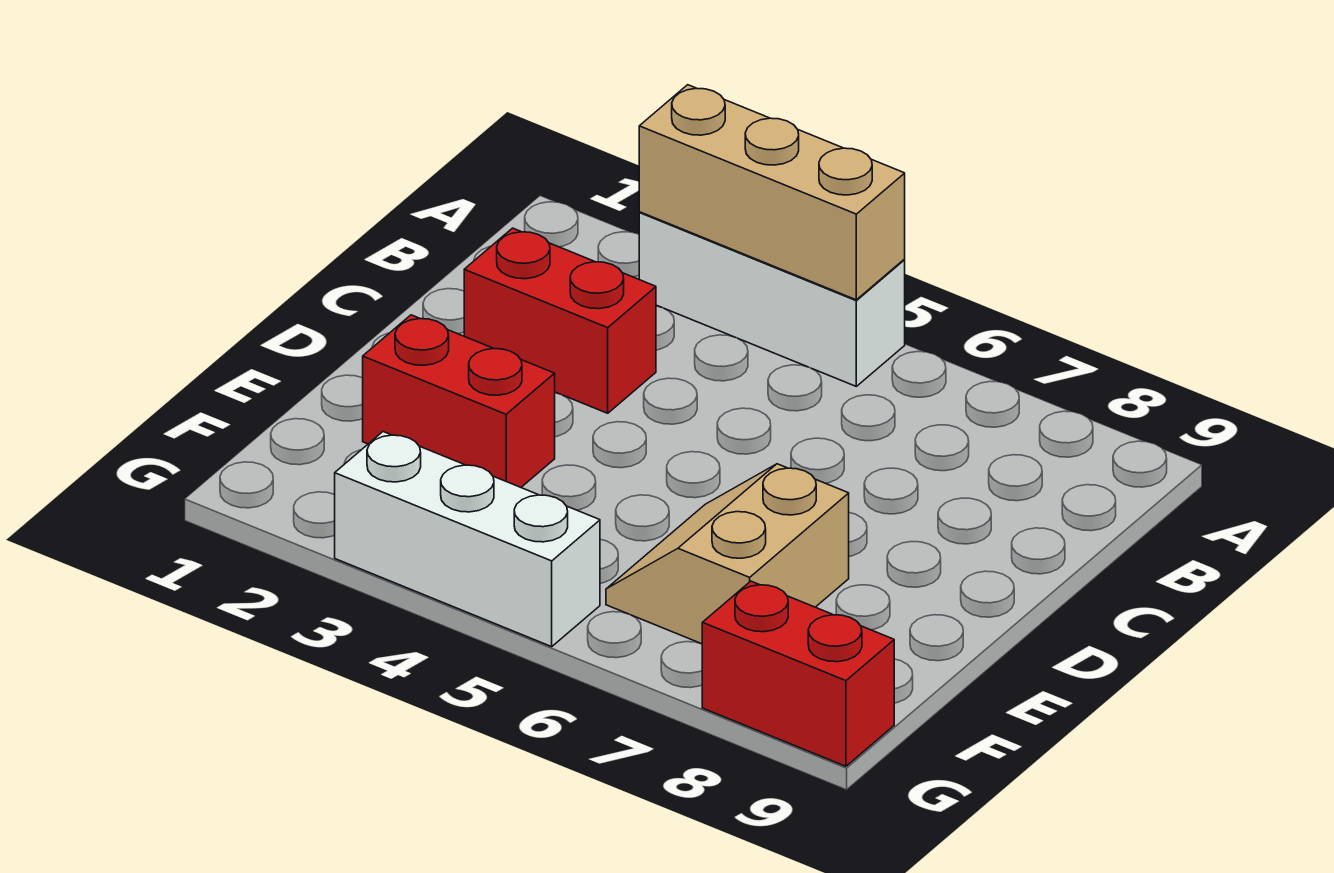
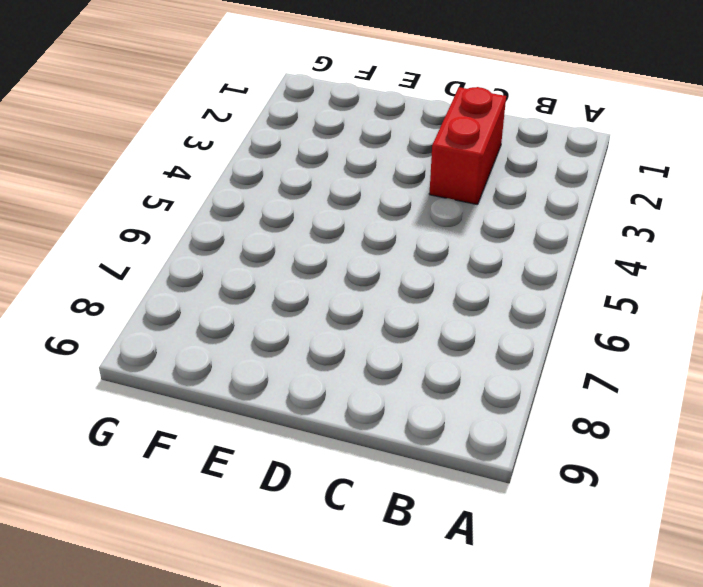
none -> white brick A3:A5 level 1
none -> red brick E2:E3 level 1

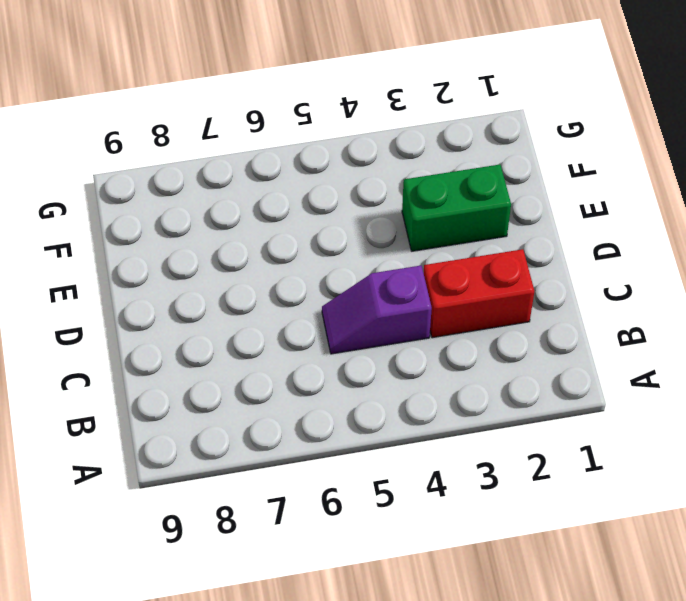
purple slope C4:C5 level 1 top 4 -> none
green brick E2:E3 level 1 -> red brick E2:E3 level 1
none -> white brick A3:A5 level 1
none -> tan slope E6:F7 level 1 top 7

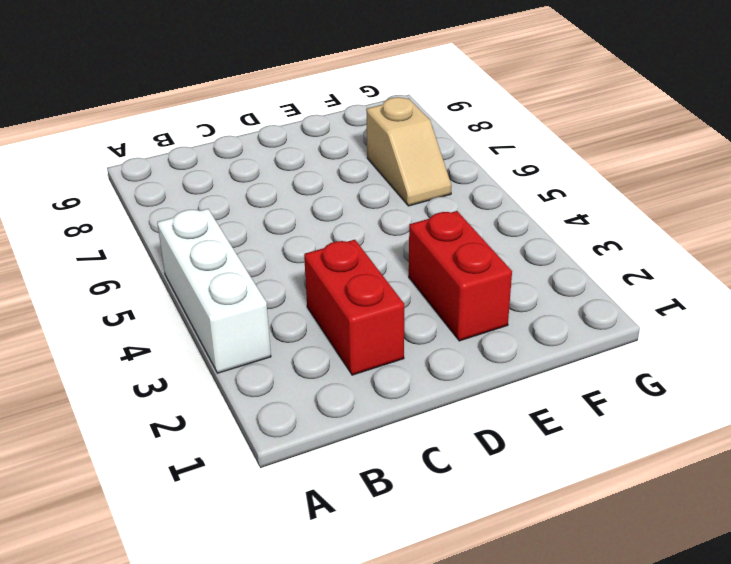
tan slope F6:F7 level 1 top 7 -> tan slope E6:F7 level 1 top 7
none -> white brick G3:G5 level 1
none -> red brick G8:G9 level 1

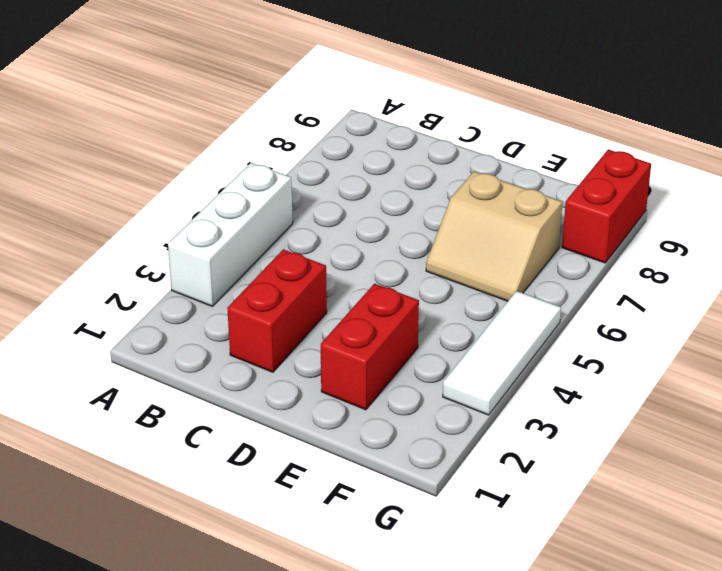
white tile G3:G5 level 1 -> white brick G3:G5 level 1
none -> tan brick A3:A5 level 2

